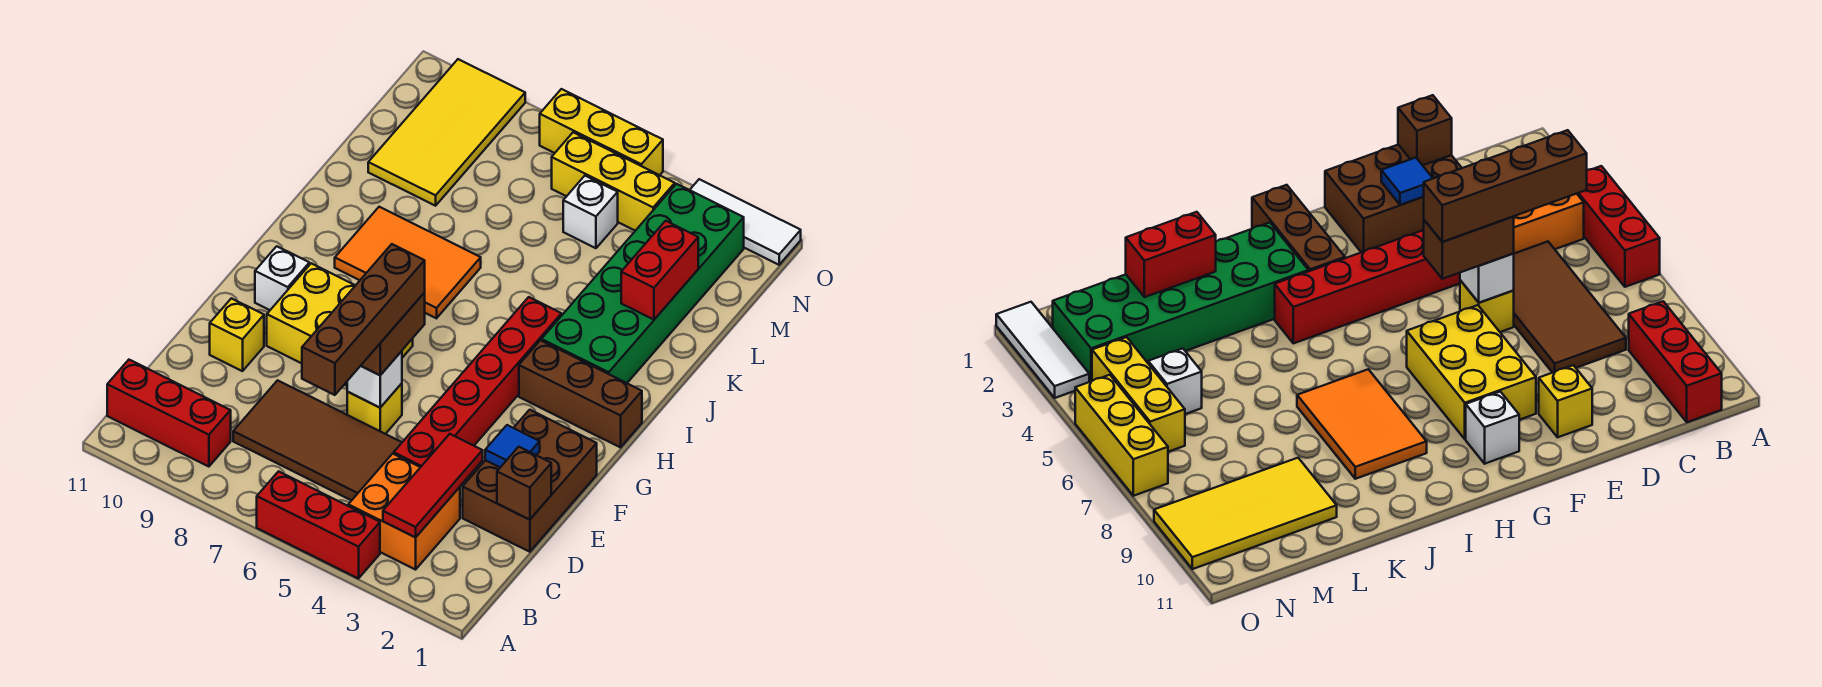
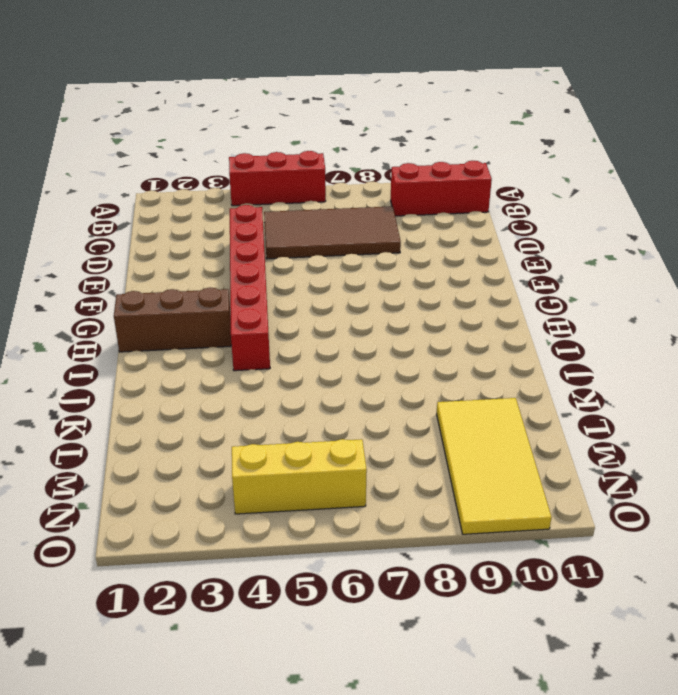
none -> orange brick B3:C4 level 1
none -> brown brick D1:F2 level 1
none -> yellow brick E6 level 1

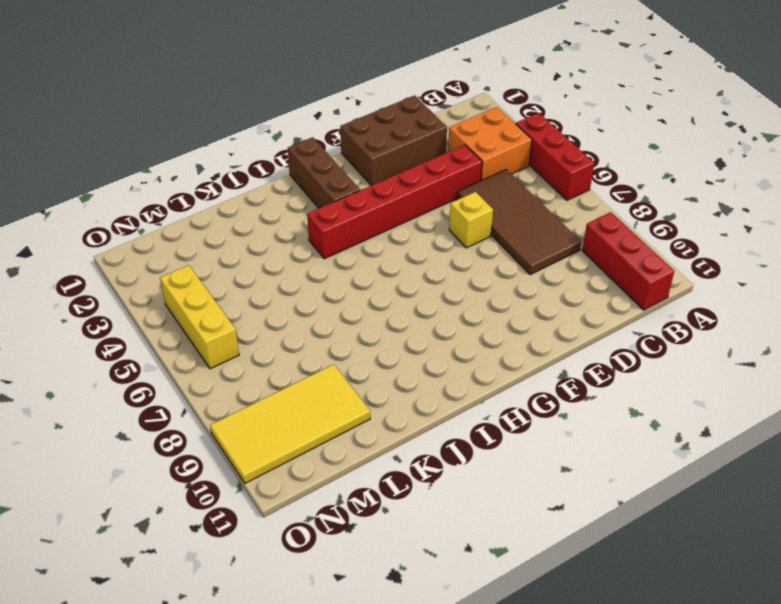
none -> yellow brick E10 level 1
none -> yellow brick F7:G9 level 1
none -> white brick G10 level 1

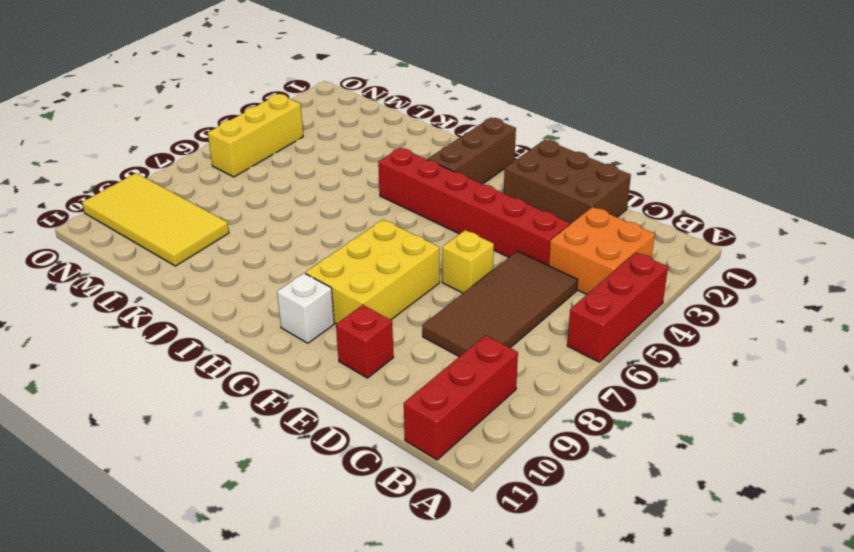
red brick E10 level 1 -> yellow brick E10 level 1
none -> green brick I2:N3 level 1
none -> orange tile I7:J9 level 1
none -> white brick M5 level 1

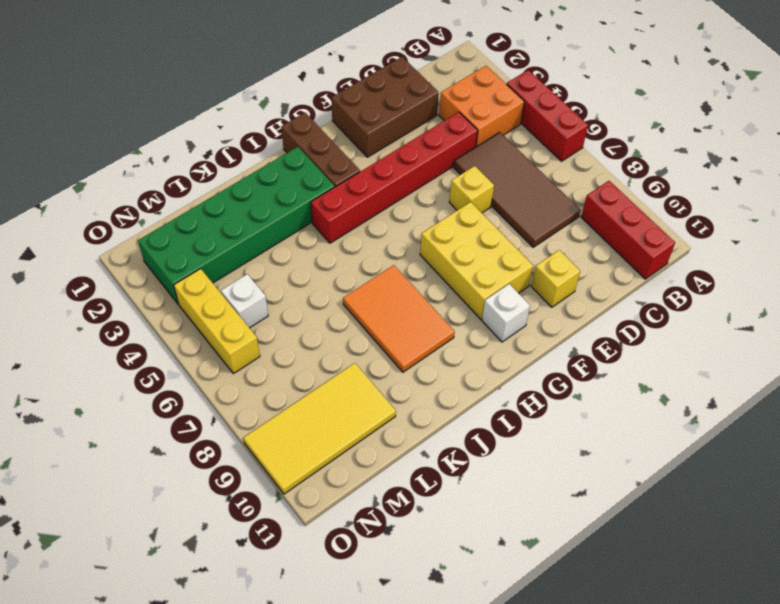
none -> white tile O1:O3 level 1
none -> yellow brick O5:O7 level 1
none -> red tile B3:D3 level 2

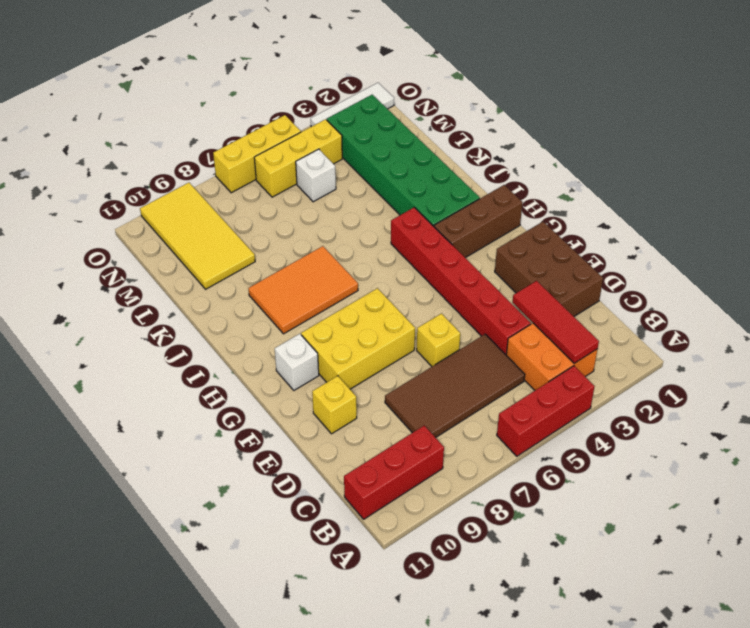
none -> brown brick D1 level 2
none -> blue tile E2 level 2
none -> white brick E6 level 2

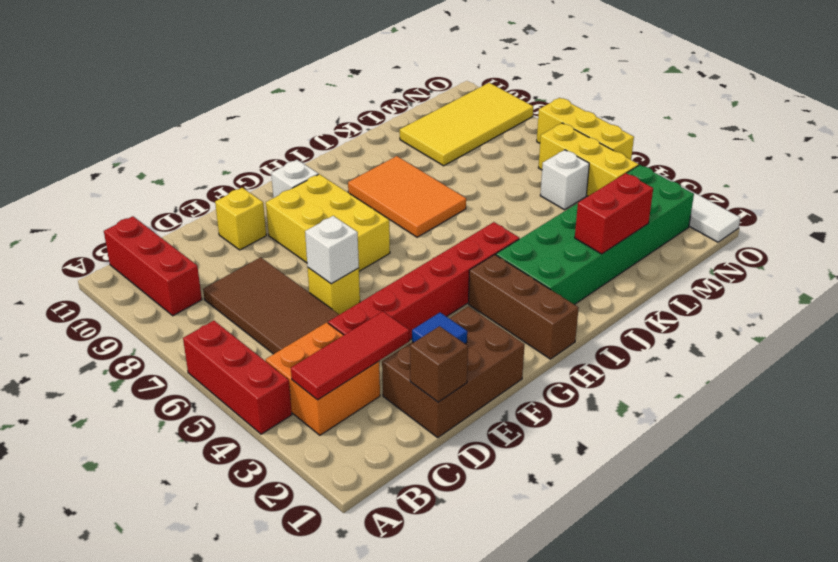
none -> brown brick E6:F6 level 3
none -> brown brick C6:F6 level 4

